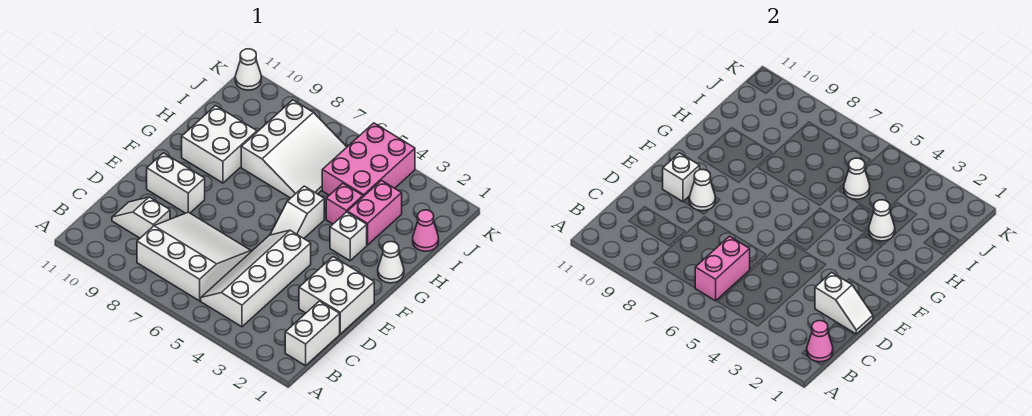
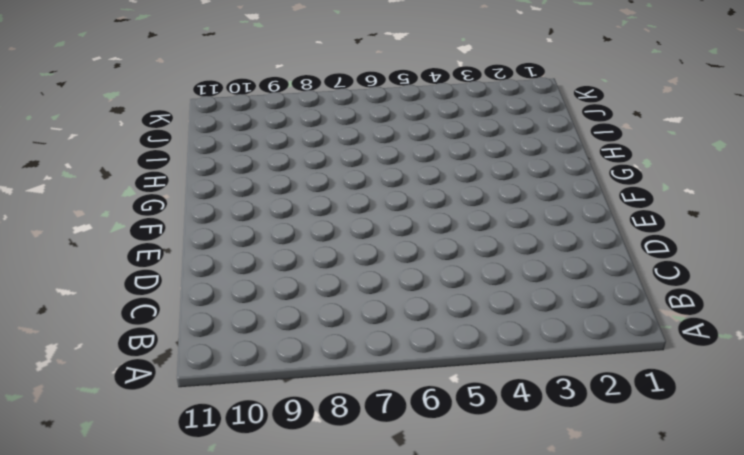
none -> white brick B1:C1 level 1
none -> white slope B4:E5 level 1 top 4
none -> white slope B6:D8 level 1 top B

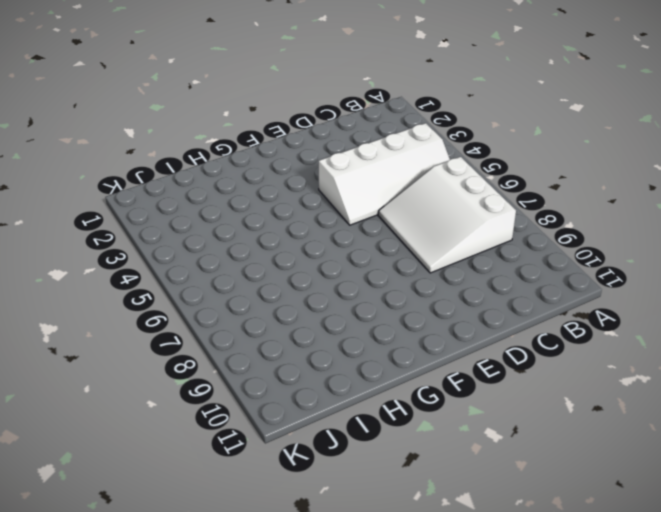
none -> white brick B1:C1 level 1
none -> white slope C9:C10 level 1 top 9
none -> white brick D1:E2 level 1

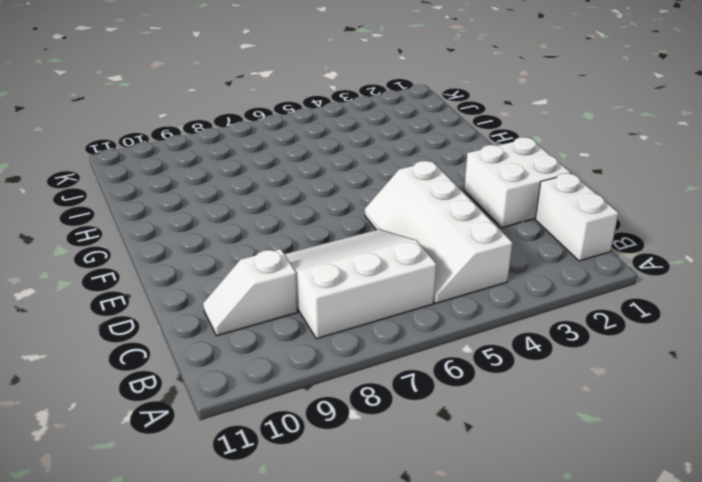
none -> white brick E9:E10 level 1
none -> white slope F5:G5 level 1 top G
none -> white cone G1 level 1

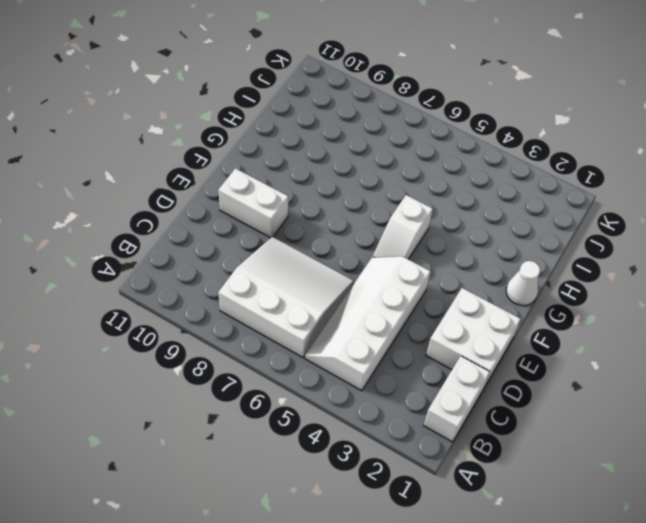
none -> white slope C9:C10 level 1 top 9
none -> white brick G3 level 1
none -> white brick G9:H10 level 1

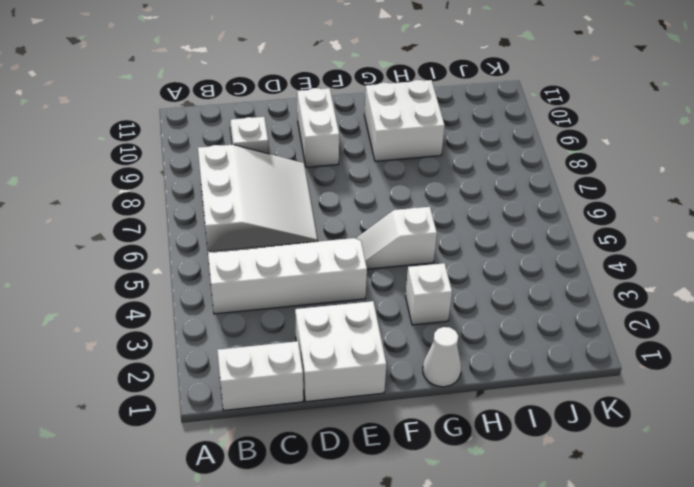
none -> pink brick H3:I3 level 1
none -> pink brick H4 level 1
none -> white slope H6:J8 level 1 top 8

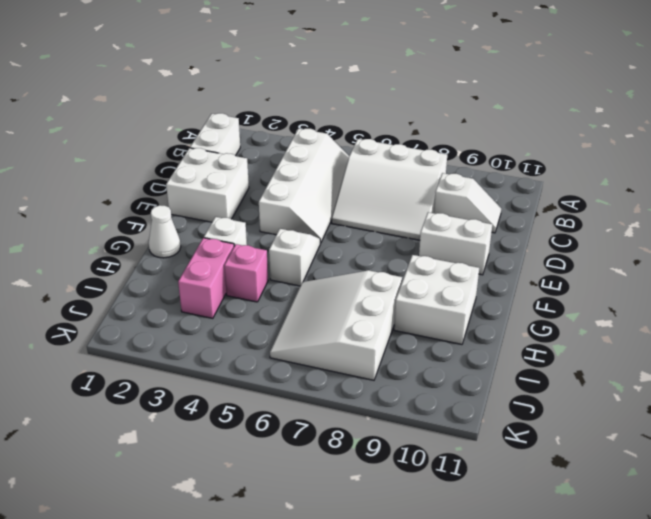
none -> pink cone I1 level 1
none -> pink brick I4:K5 level 1
none -> white cone K11 level 1

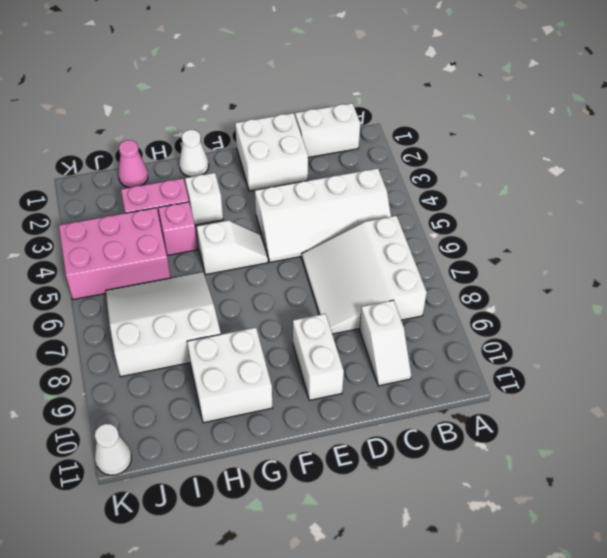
none -> pink cone B1 level 2
none -> pink brick B6:C6 level 2
none -> white slope D1:D2 level 2 top 2

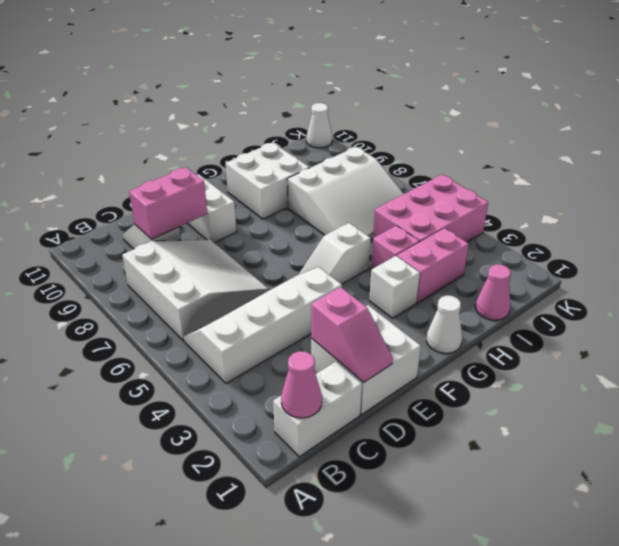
pink brick C9:D9 level 2 -> pink brick B6:C6 level 2
pink slope D1:D2 level 2 top 2 -> white slope D1:D2 level 2 top 2
none -> white cone E9 level 2
none -> white brick E10 level 2
none -> white cone H3 level 2

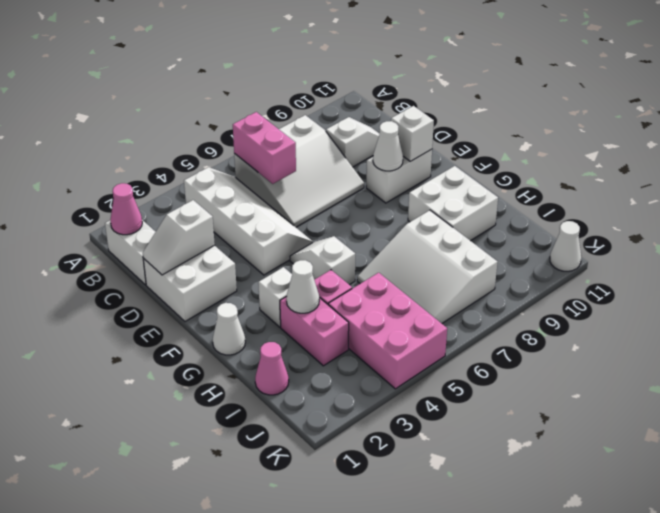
none -> white cone I5 level 2

